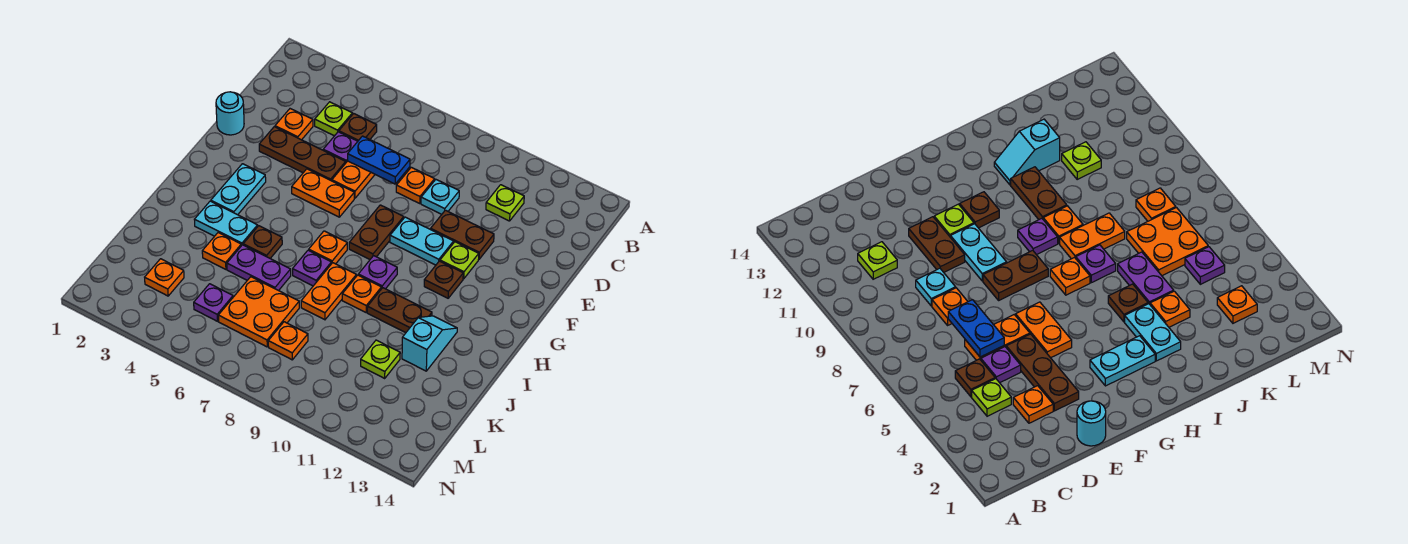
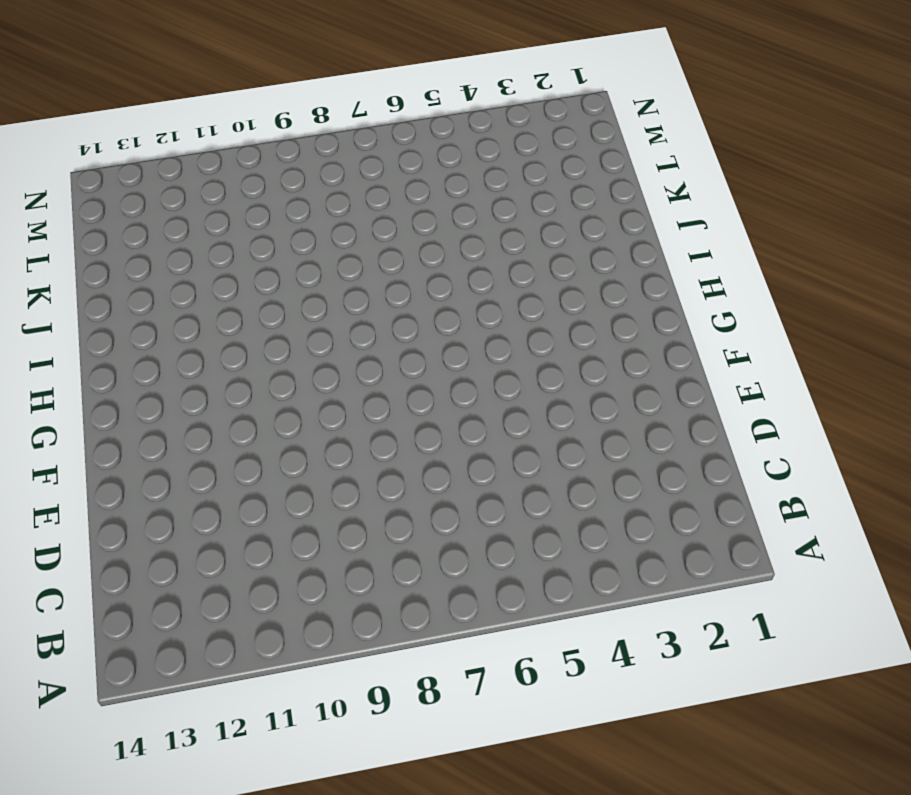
none -> lime plate C4 level 1
none -> brown plate C5 level 1
none -> lime plate C11 level 1
none -> orange plate D3 level 1

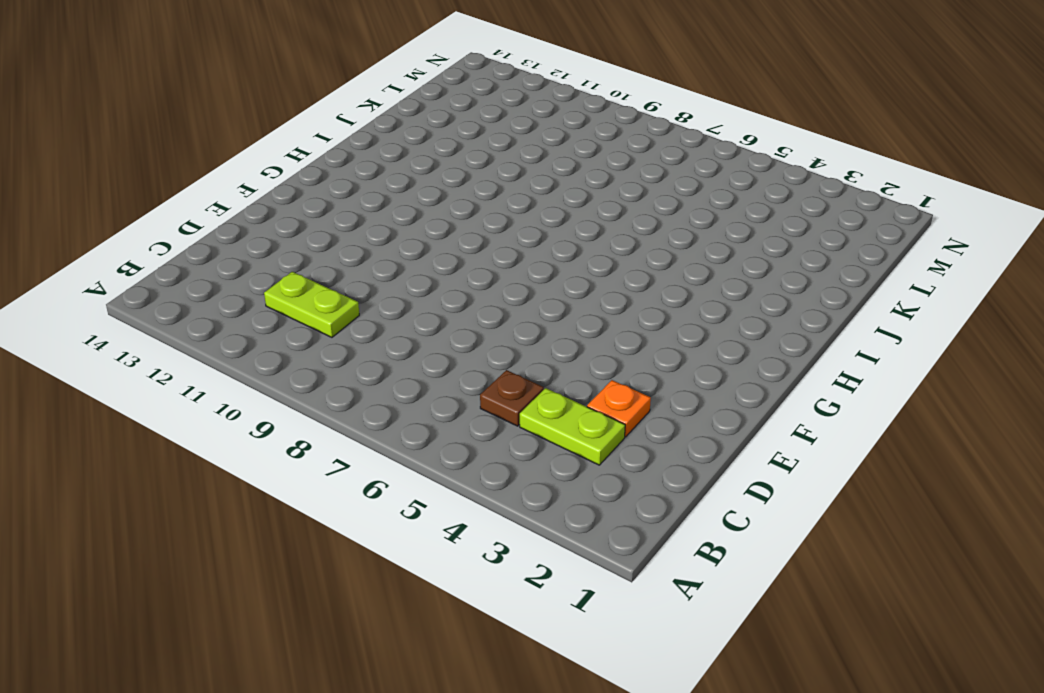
lime plate C3:C4 level 1 -> lime plate C4 level 1
lime plate C10:C11 level 1 -> lime plate C11 level 1
none -> purple plate D5 level 1
none -> orange plate D6:E6 level 1
none -> orange plate D8 level 1
none -> cyan plate D9 level 1

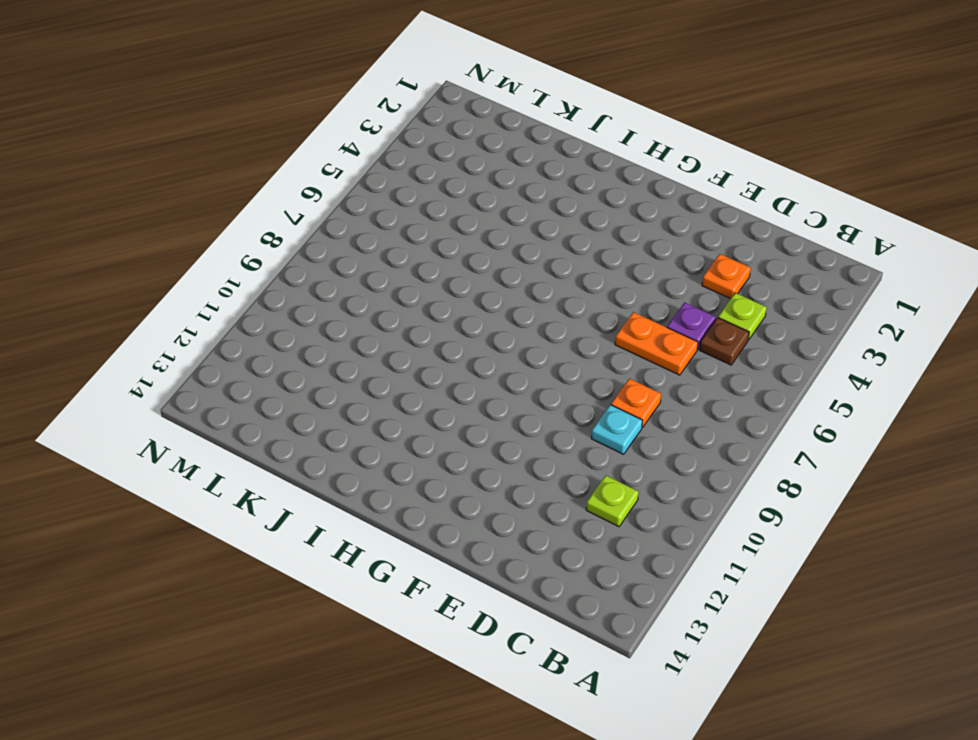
none -> cyan round brick E1 level 1
none -> brown plate E3:E5 level 1
none -> brown plate E10:E11 level 1
none -> orange plate F5:F6 level 1

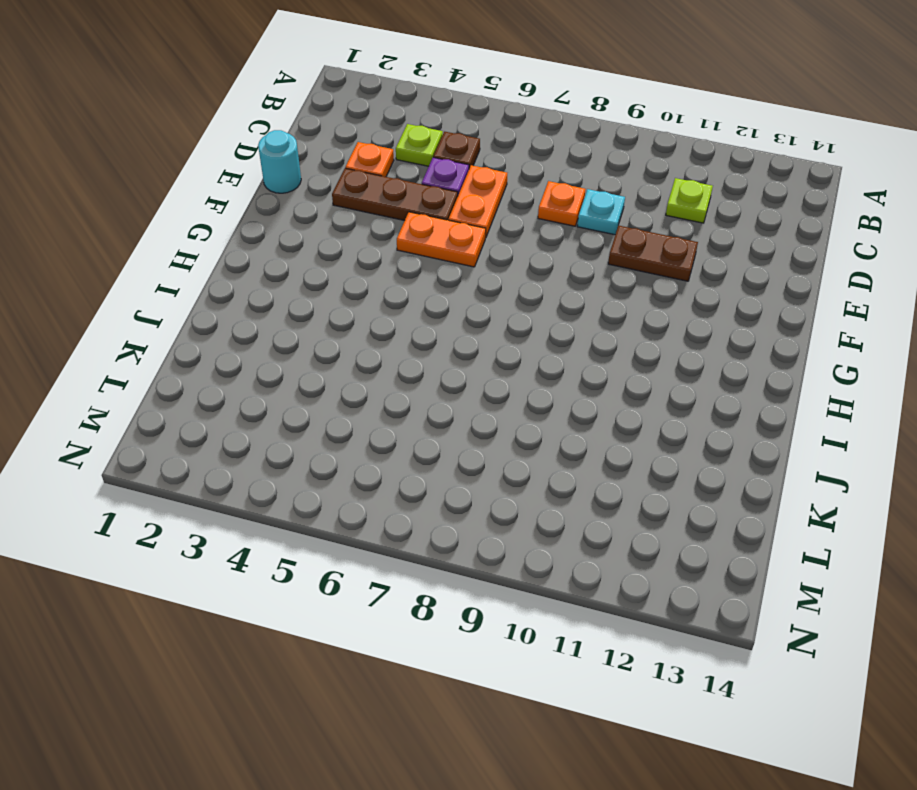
none -> brown plate F8:G8 level 1
none -> cyan plate F9:F10 level 1
none -> lime plate F11 level 1
none -> cyan plate G3:H3 level 1

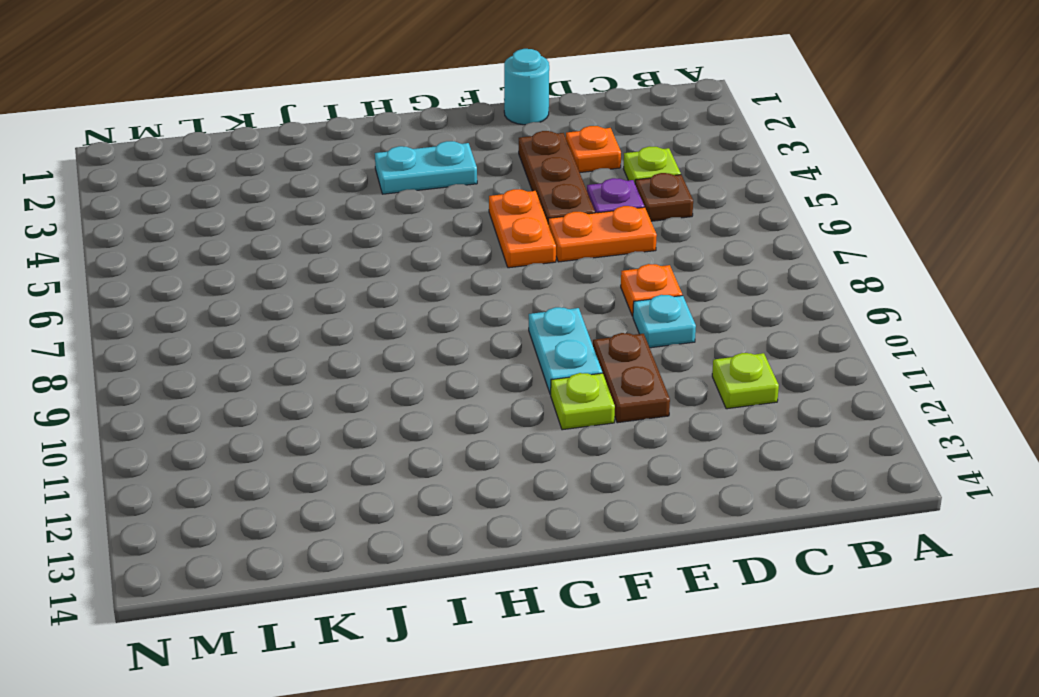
none -> brown plate F8:G8 level 1
none -> brown plate G11 level 1
none -> orange plate H7 level 1
none -> purple plate H9 level 1

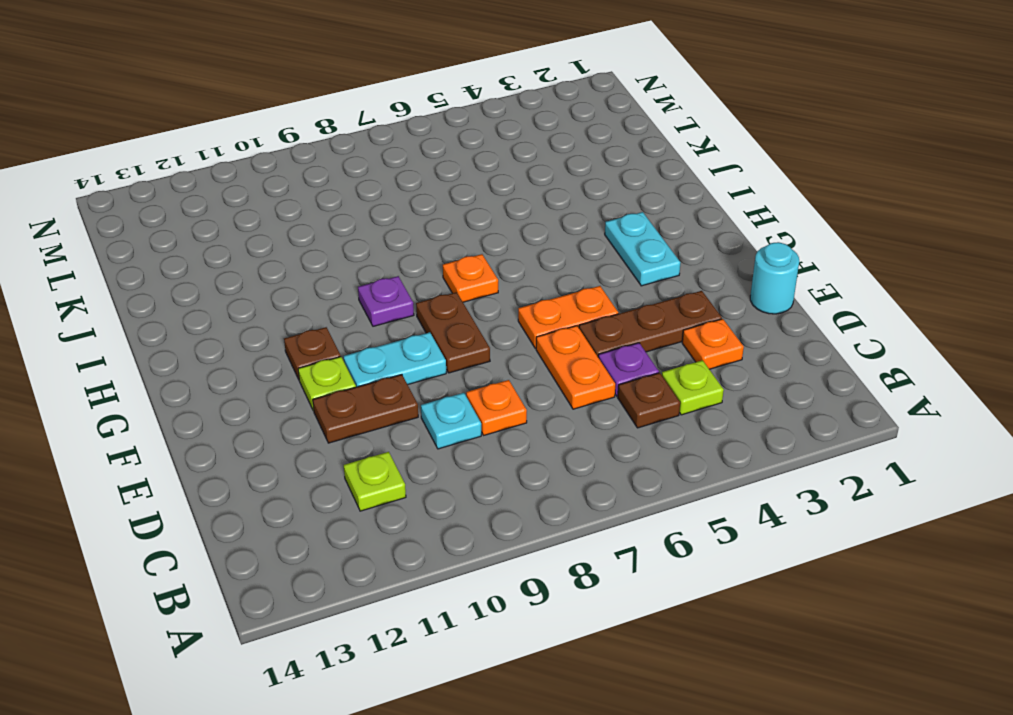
none -> cyan plate I3:I4 level 1
none -> brown plate I5 level 1
none -> purple plate I7 level 1
none -> orange plate I8:J8 level 1

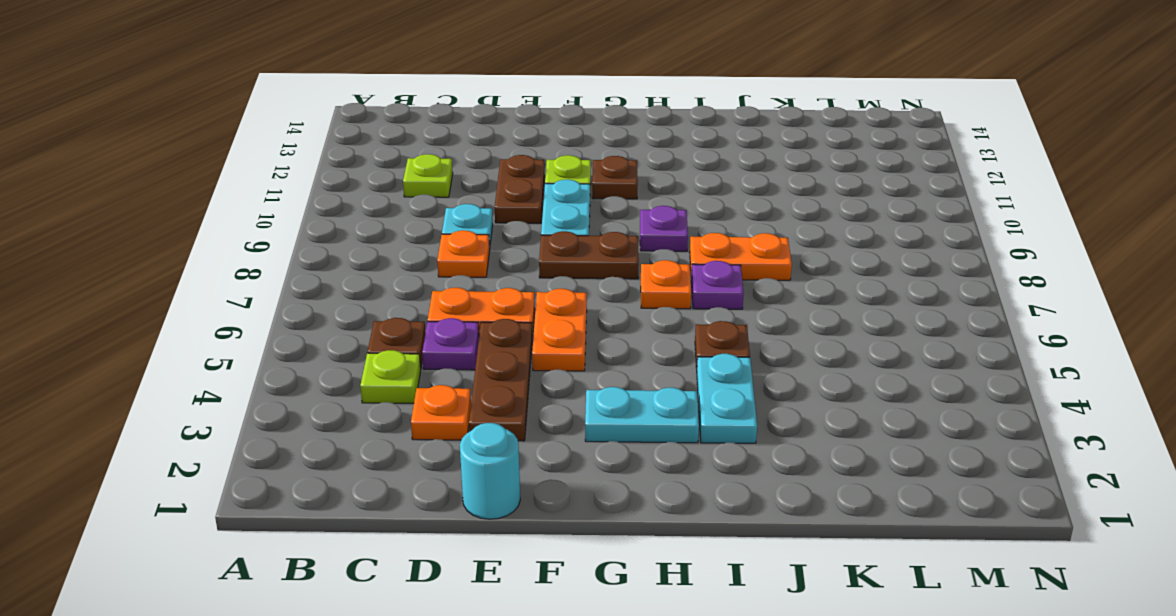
none -> orange plate I9 level 1
none -> brown plate I10:I11 level 1
none -> cyan slope I12:J12 level 1 top J
none -> orange plate J4 level 1

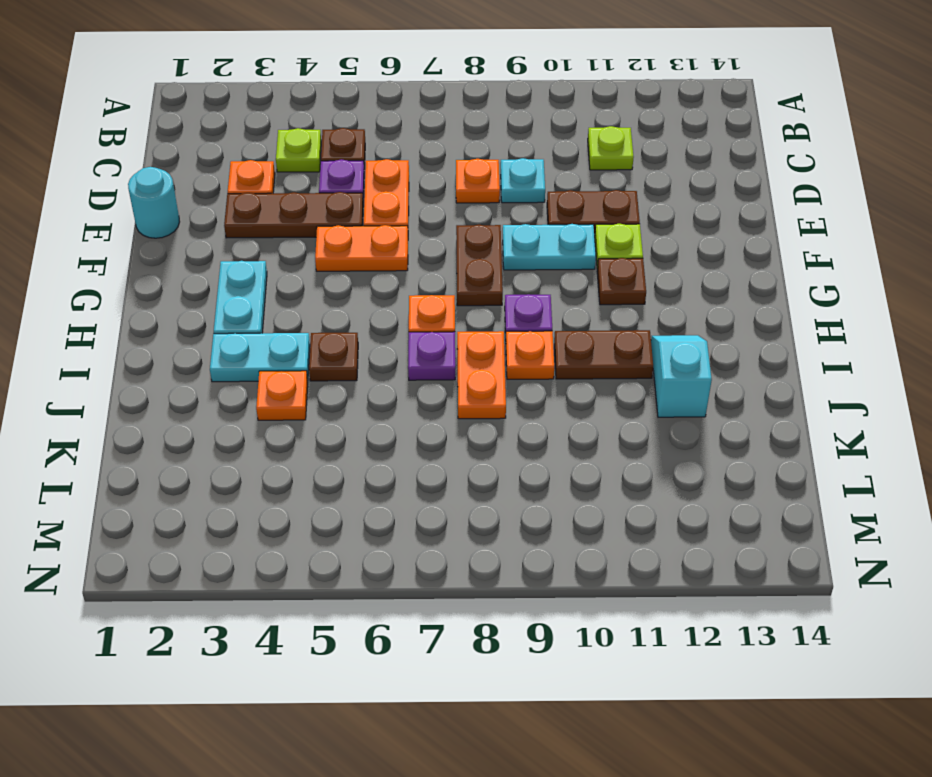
none -> purple plate J5:J6 level 1
none -> orange plate K6:L7 level 1
none -> lime plate K11 level 1
none -> orange plate L3 level 1

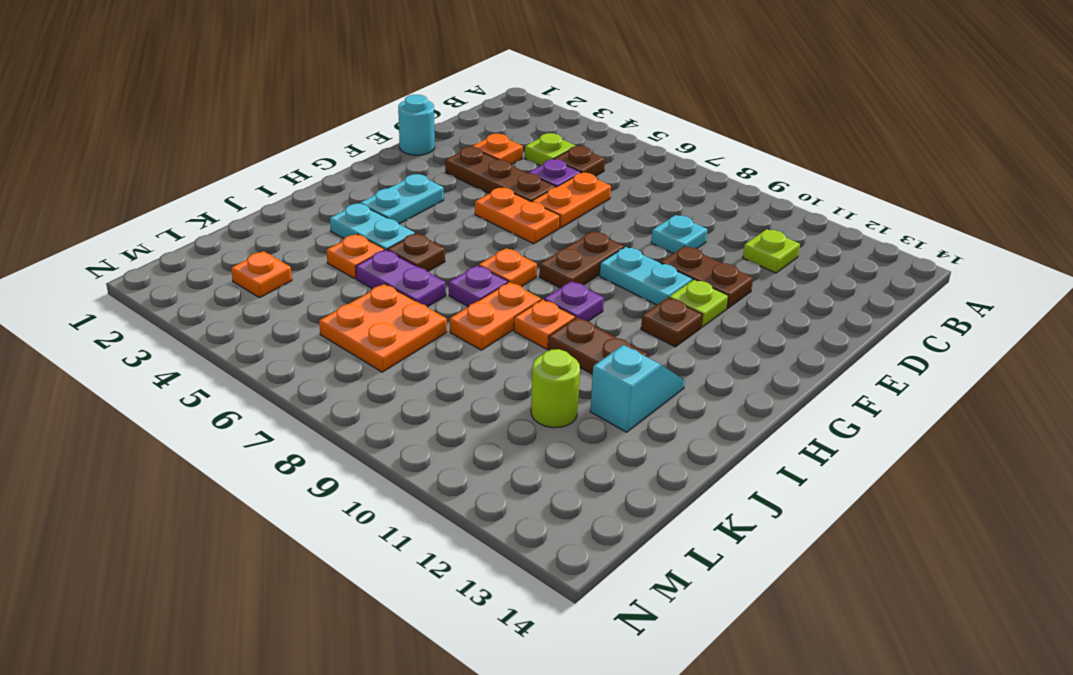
lime round brick K11 level 1 -> lime plate K11 level 1
none -> orange plate D8 level 1
none -> purple plate L5 level 1
none -> orange plate L8 level 1
none -> blue plate D6:D7 level 2

